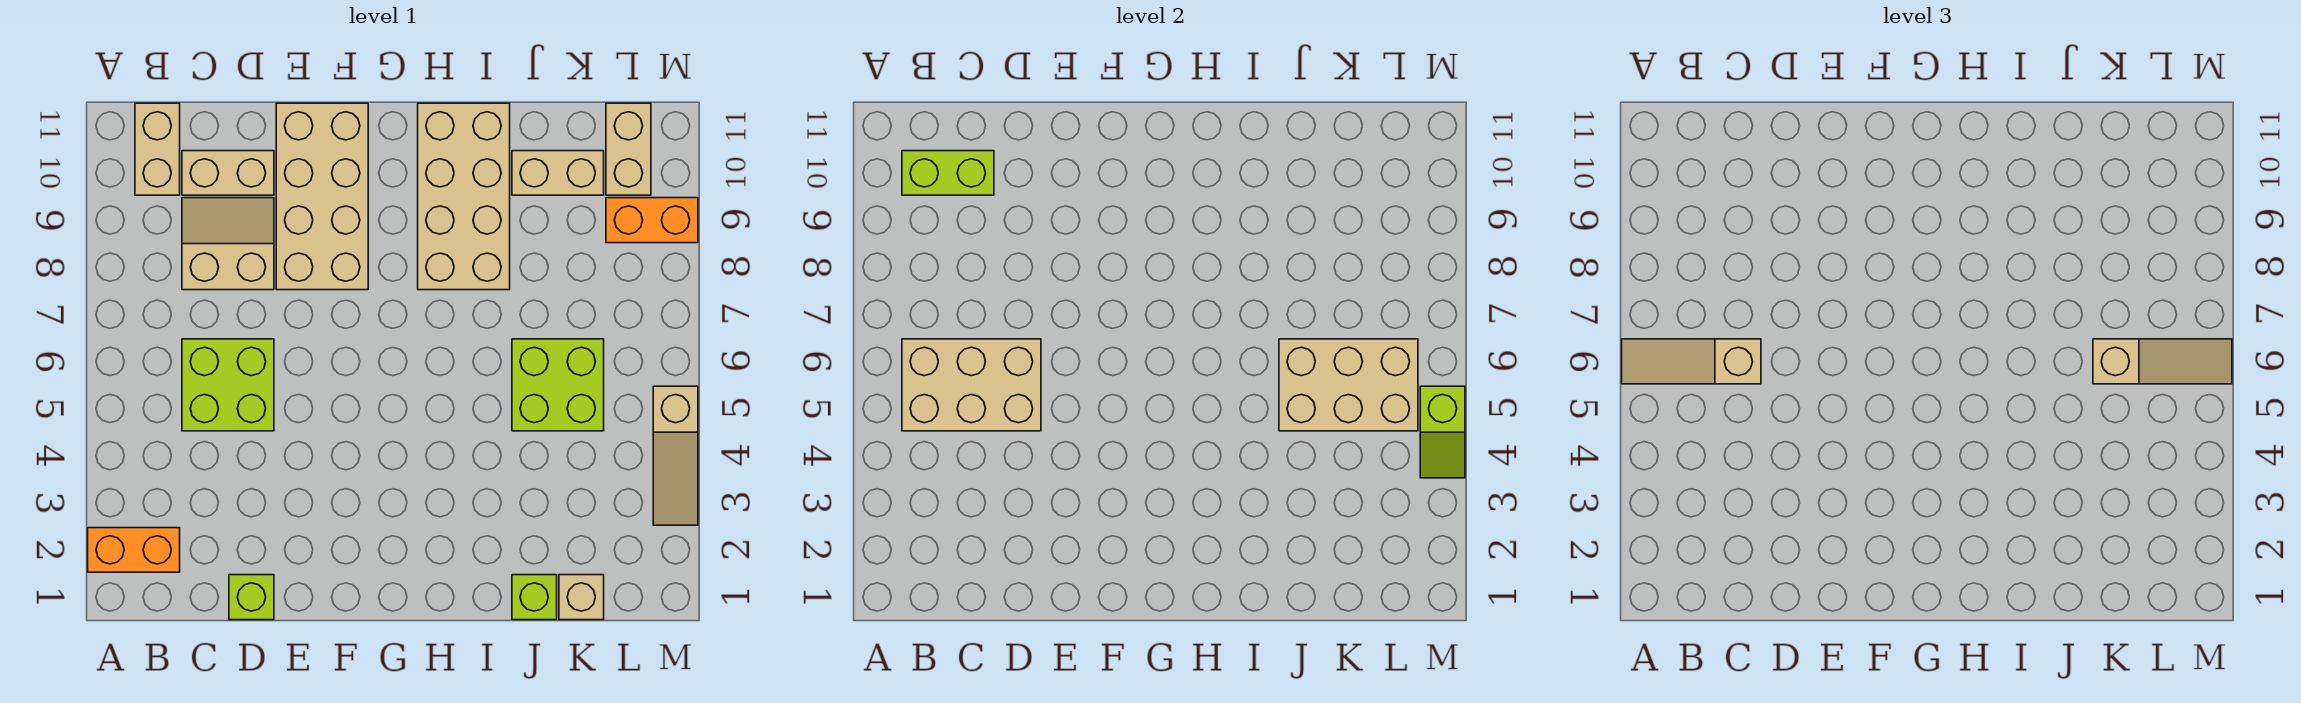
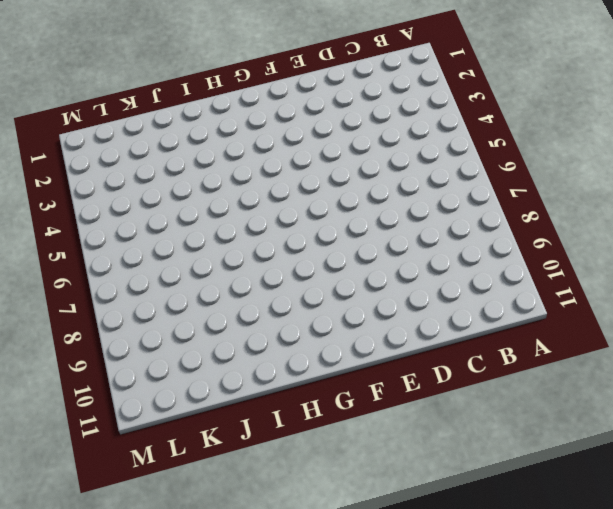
none -> orange brick A2:B2 level 1
none -> tan brick B10:B11 level 1
none -> lime brick C5:D6 level 1

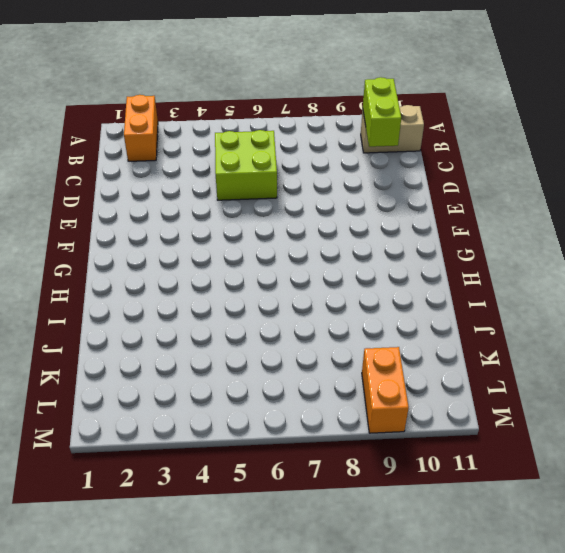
none -> tan slope C8:D9 level 1 top 8
none -> tan brick C10:D10 level 1
none -> lime brick D1 level 1

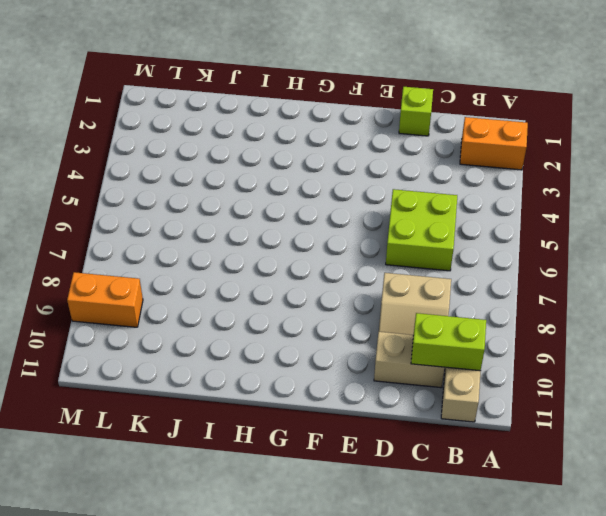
none -> tan brick E8:F11 level 1
none -> tan brick H8:I11 level 1
none -> lime brick J1 level 1

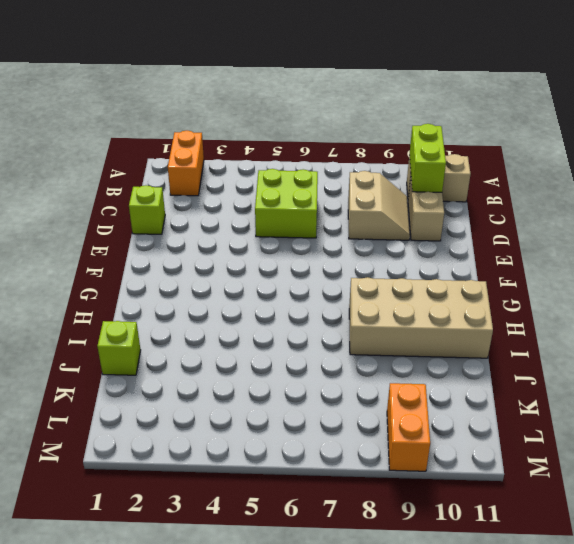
none -> tan brick E8:F11 level 1
none -> lime brick J5:K6 level 1
none -> tan brick J10:K10 level 1

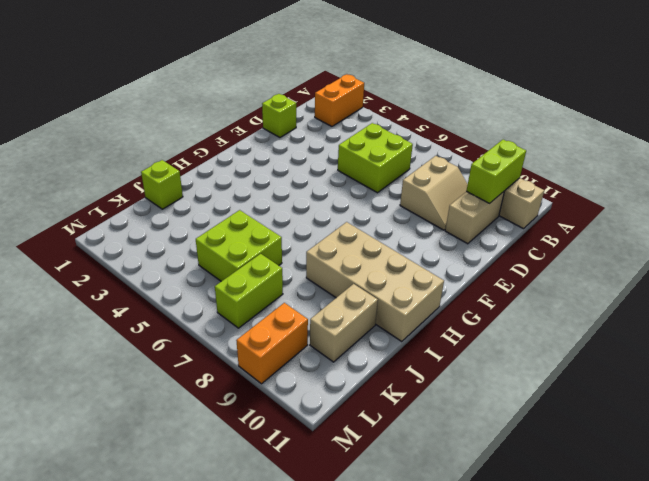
lime brick K7:L7 level 1 -> none
none -> tan brick E8:F11 level 1
none -> tan brick K1 level 1
none -> tan brick L10:L11 level 1

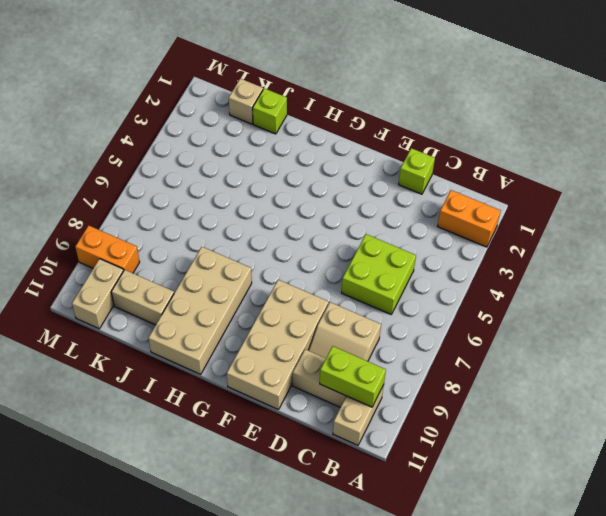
none -> lime brick J5:K6 level 1
none -> tan slope M3:M5 level 1 top 5
none -> tan brick B5:D6 level 2

